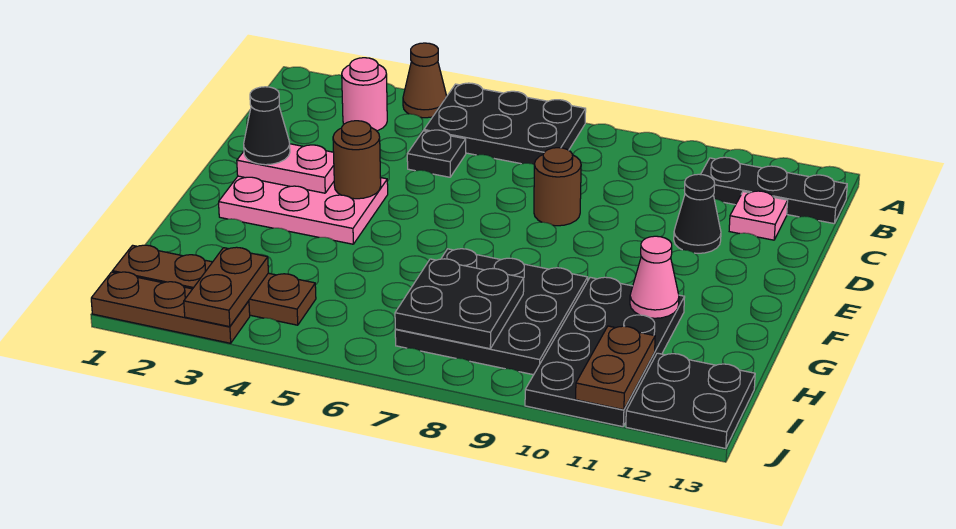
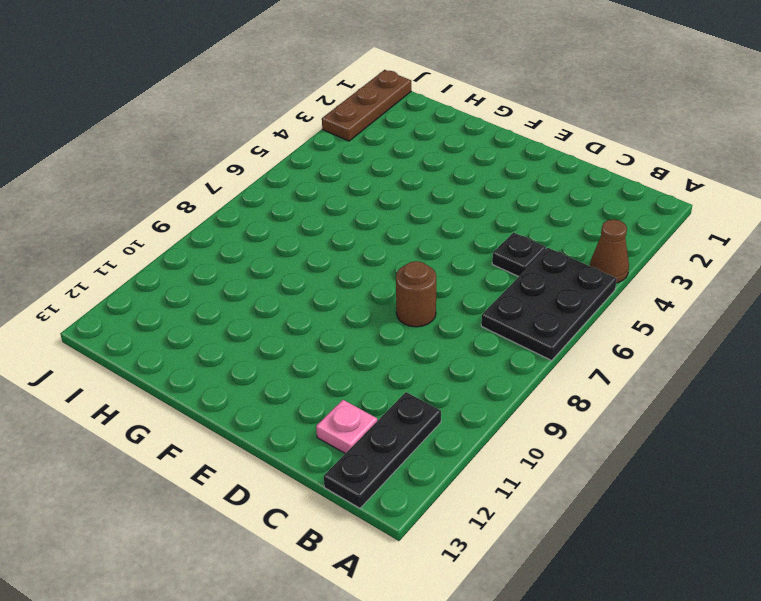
none -> pink round brick B3 level 1
none -> black cone D11 level 1
none -> pink plate E2:F4 level 1

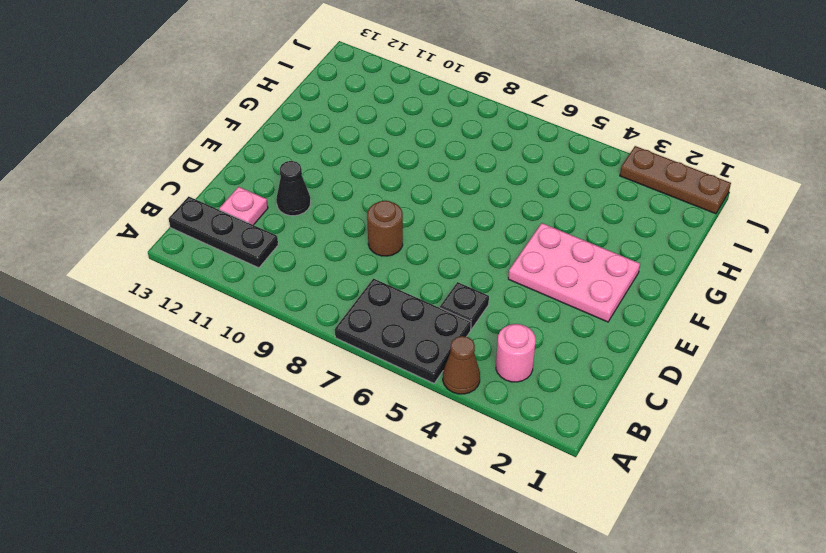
none -> black plate G7:I9 level 1
none -> black plate G10:J11 level 1
none -> brown plate I1:I4 level 1

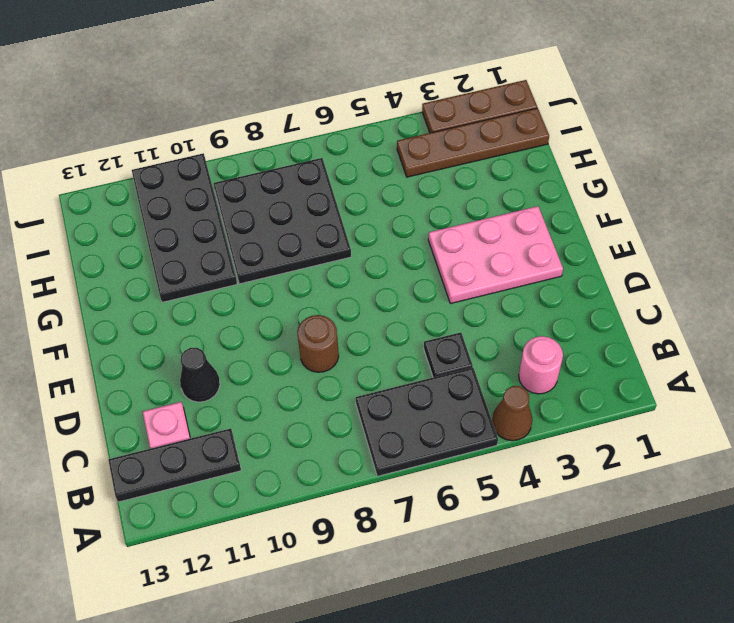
none -> black plate I12:J13 level 1
none -> pink plate E2:E3 level 2
none -> brown round brick E4 level 2

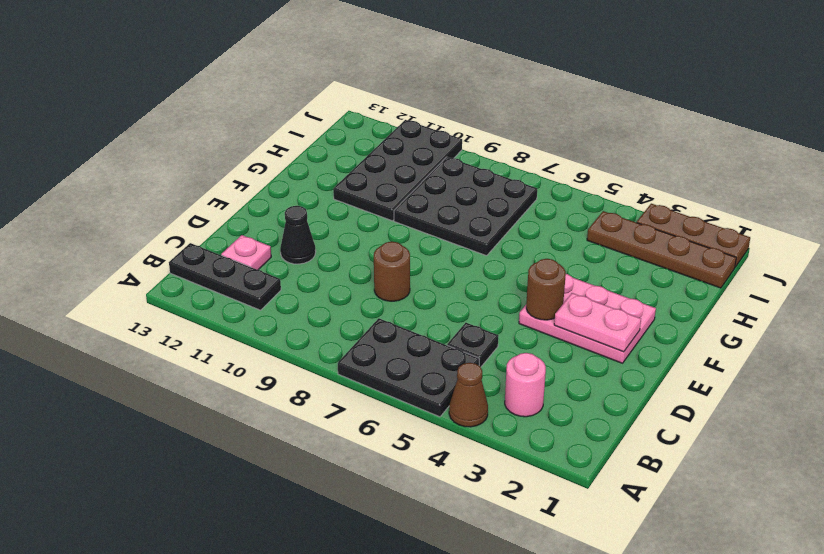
none -> black plate I12:J13 level 1
none -> pink cone G11 level 2
none -> black plate H7:I8 level 2

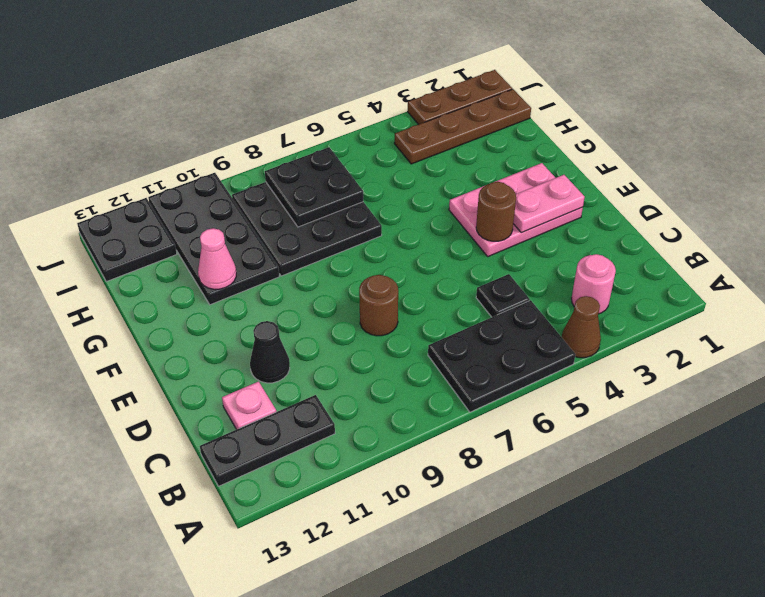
none -> brown plate I3:J3 level 2
none -> brown plate I11:J11 level 2
none -> black cone E2 level 3

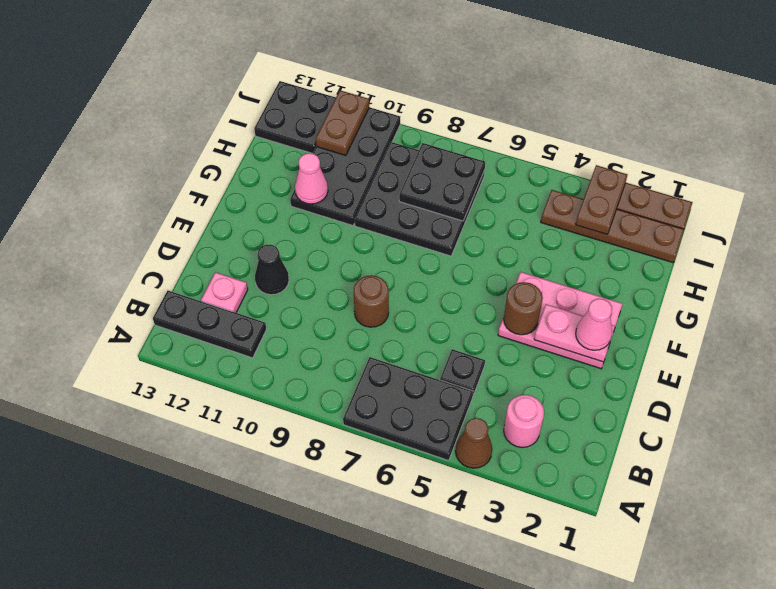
pink cone E2 level 3 -> black cone E2 level 3

